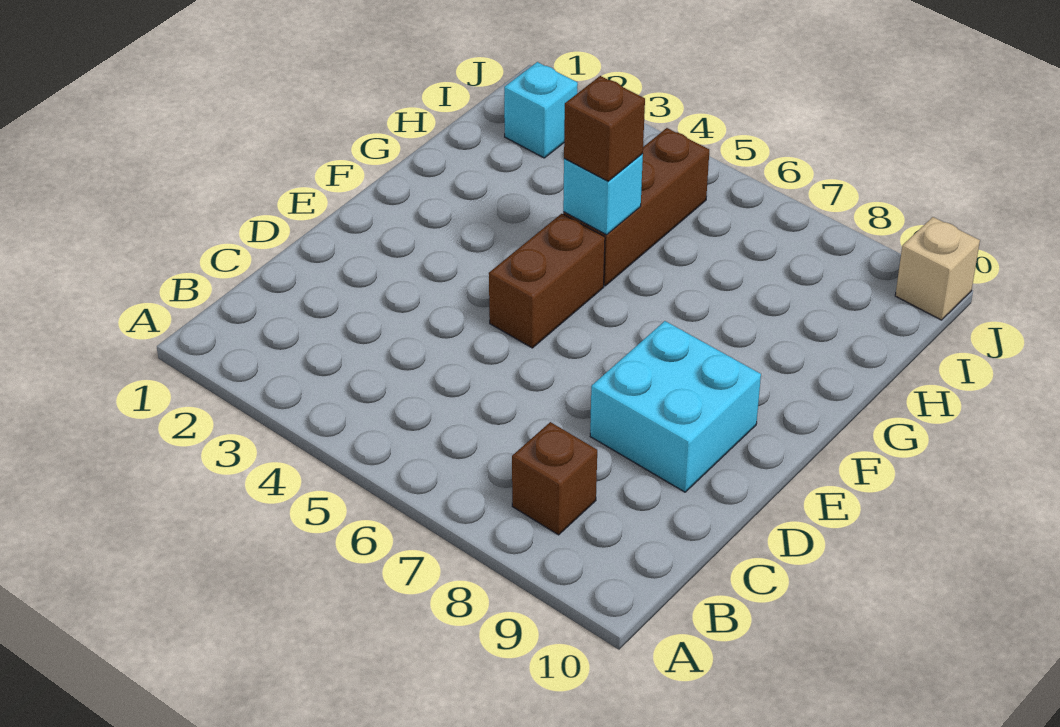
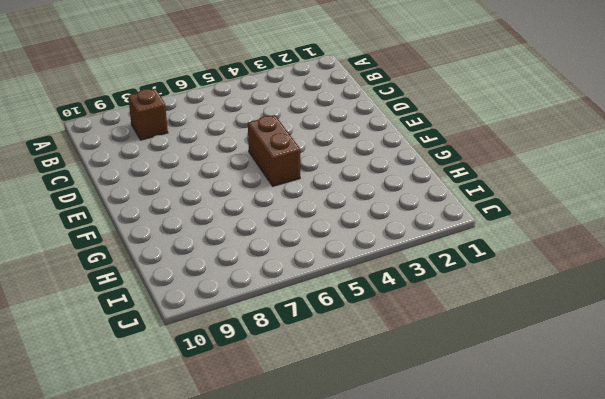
none -> cyan brick D8:E9 level 1
none -> brown brick G5:I5 level 1

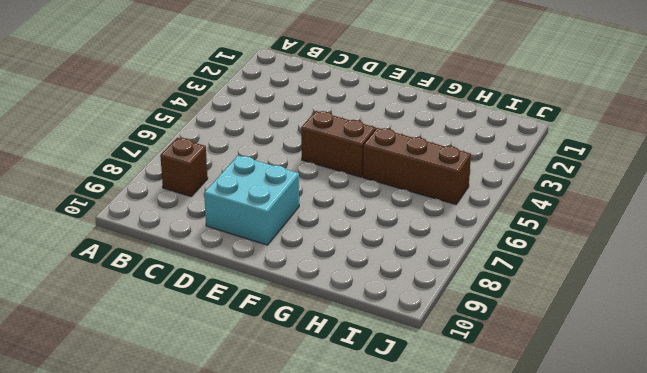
none -> cyan brick I2 level 1
none -> tan brick J10 level 1

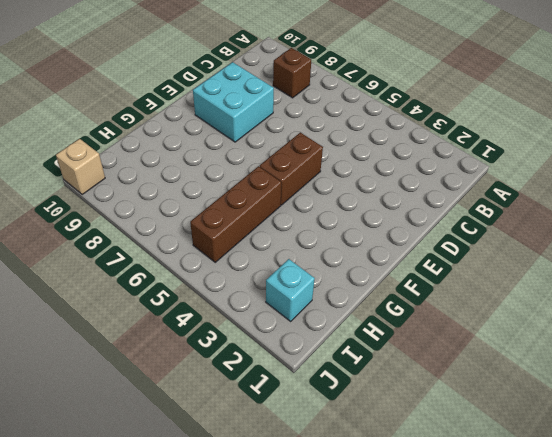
none -> cyan brick G5 level 2
none -> brown brick G5 level 3

